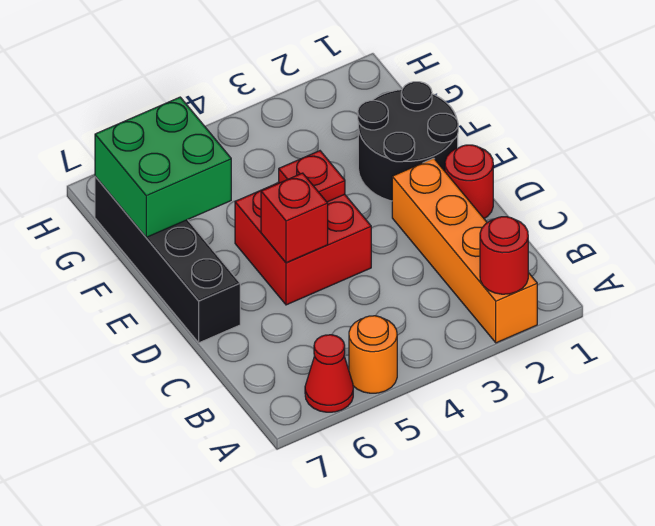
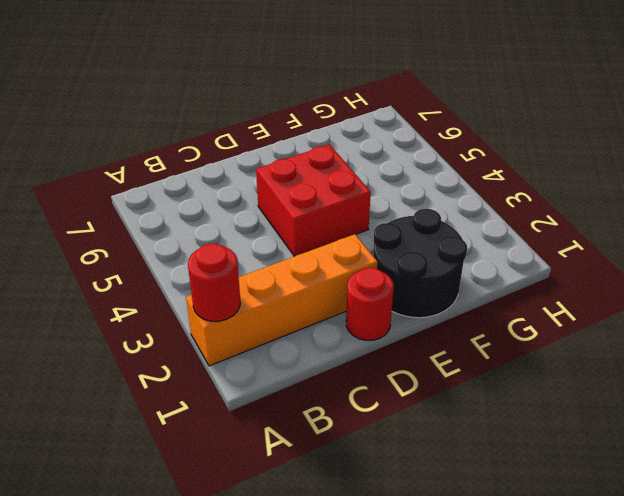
none -> orange round brick A5 level 1
none -> red cone A6 level 1

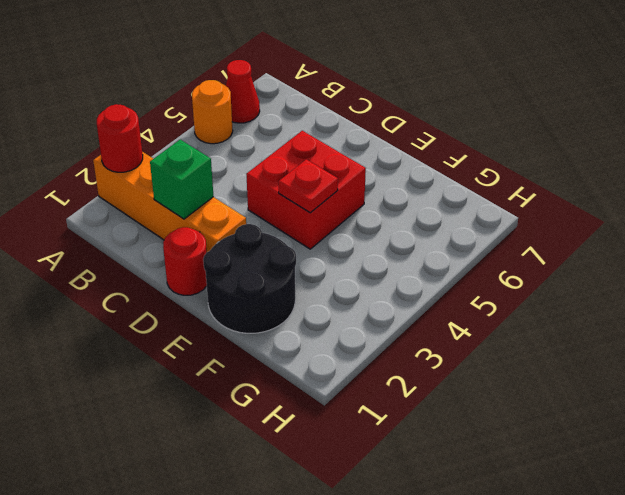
green brick C2 level 2 -> none
none -> black brick D7:G7 level 1
none -> red brick D5 level 2

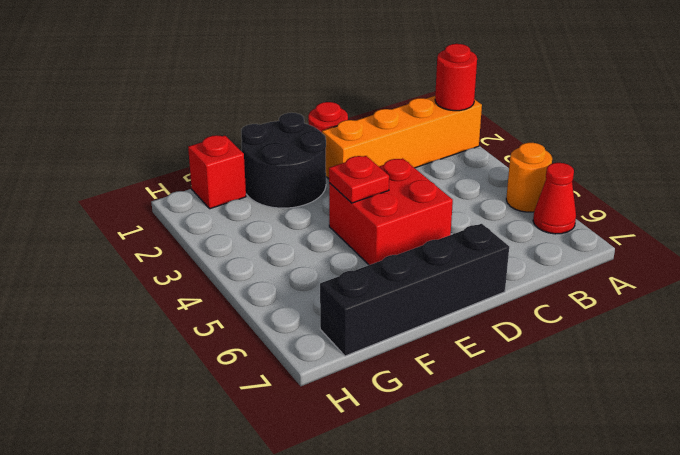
red brick G1 level 1 -> red brick D5 level 2
none -> green brick F6:G7 level 2

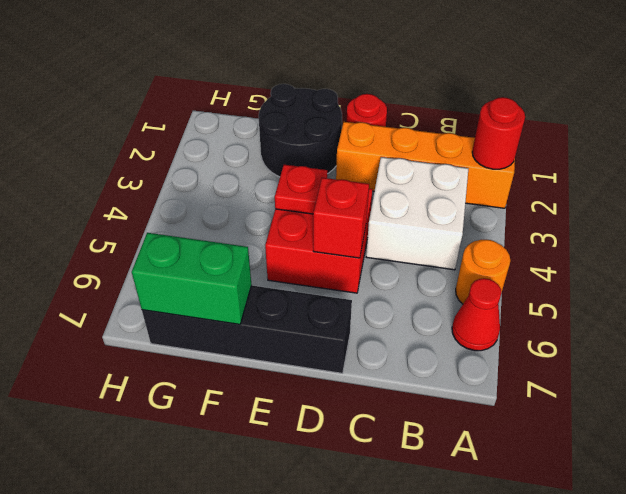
white brick B3:C4 level 1 -> none
green brick F7:G7 level 2 -> green brick F6:G7 level 2

